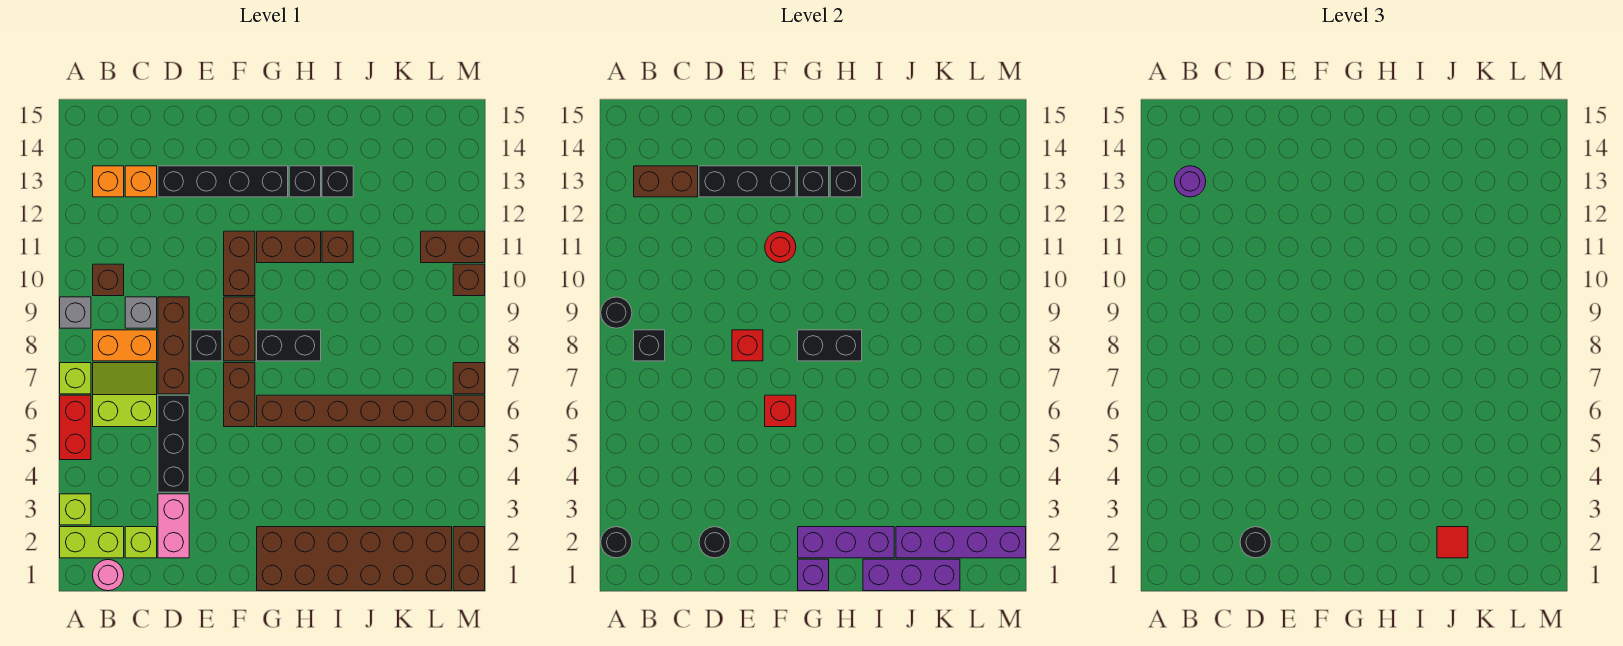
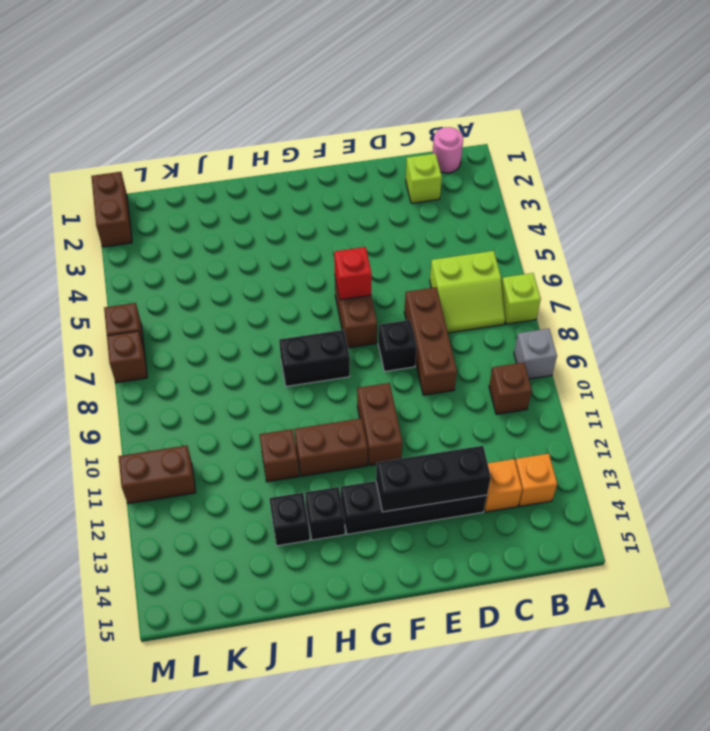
none -> lime brick A2:B2 level 1
none -> lime brick A3 level 1
none -> red brick A5:A6 level 1
none -> orange brick B8:C8 level 1

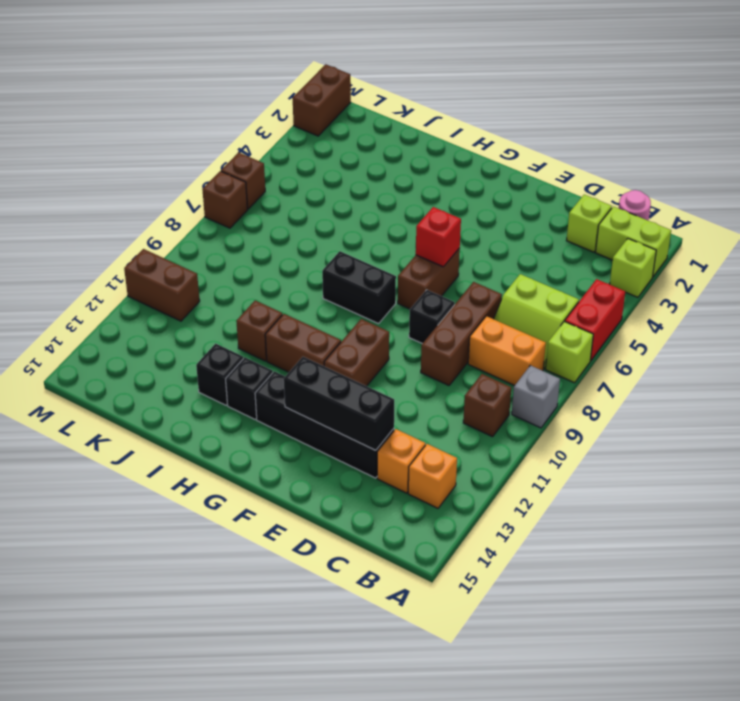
none -> grey brick C9 level 1
none -> pink brick D2:D3 level 1
none -> black brick D4:D6 level 1
none -> brown brick F8:F9 level 1

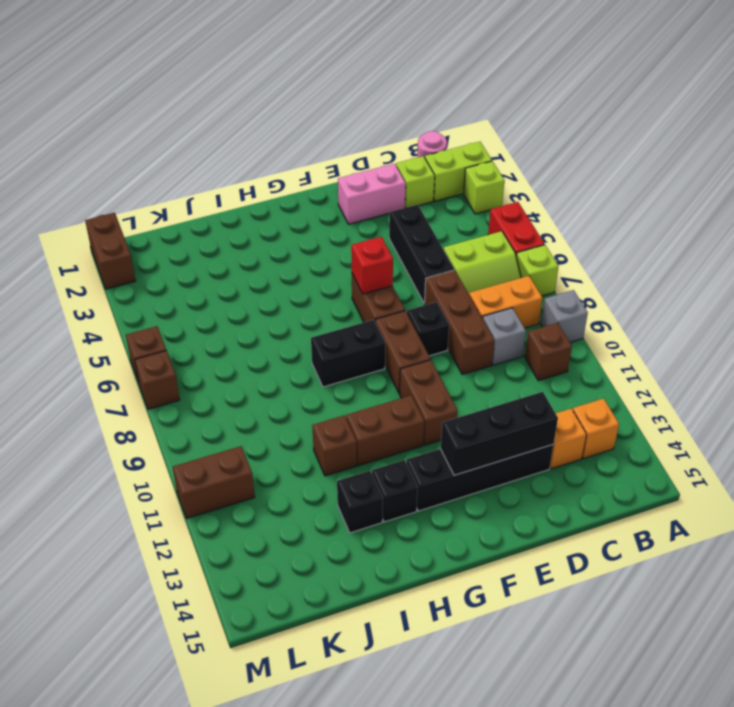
pink brick D2:E2 level 1 -> pink brick D2:D3 level 1
none -> brown brick G1:L2 level 1
none -> brown brick G6:L6 level 1
none -> brown brick M10 level 1
none -> black round brick A2 level 2

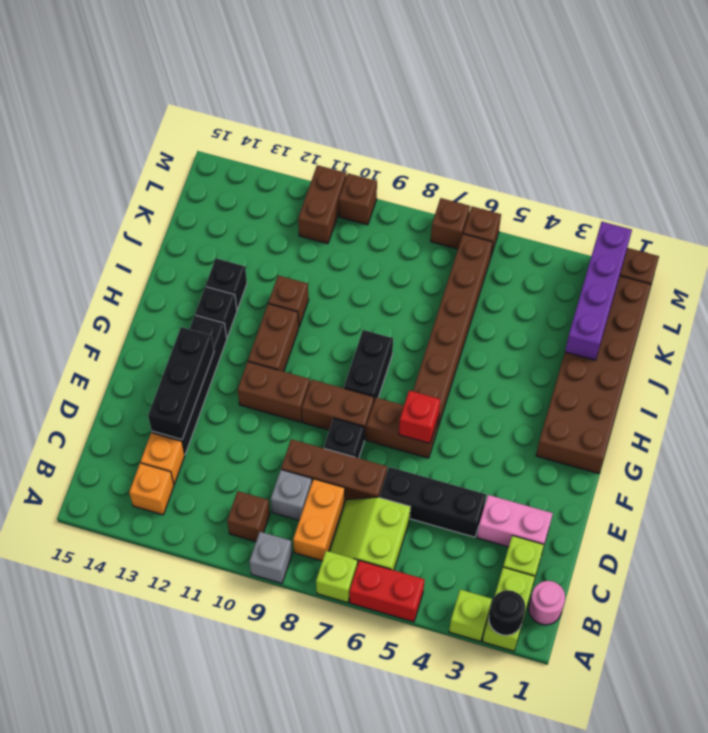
none -> black round brick A9 level 2
none -> black brick B8 level 2
none -> brown brick B13:C13 level 2
none -> black round brick D2 level 2

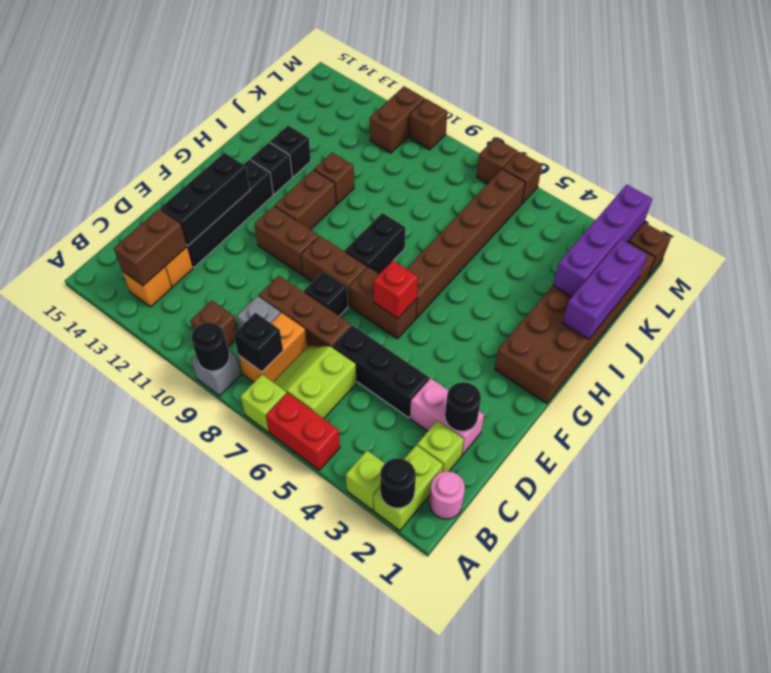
none -> red brick E8 level 2
none -> red round brick F11 level 2
none -> purple brick G1 level 2
none -> purple brick G2:I2 level 2

